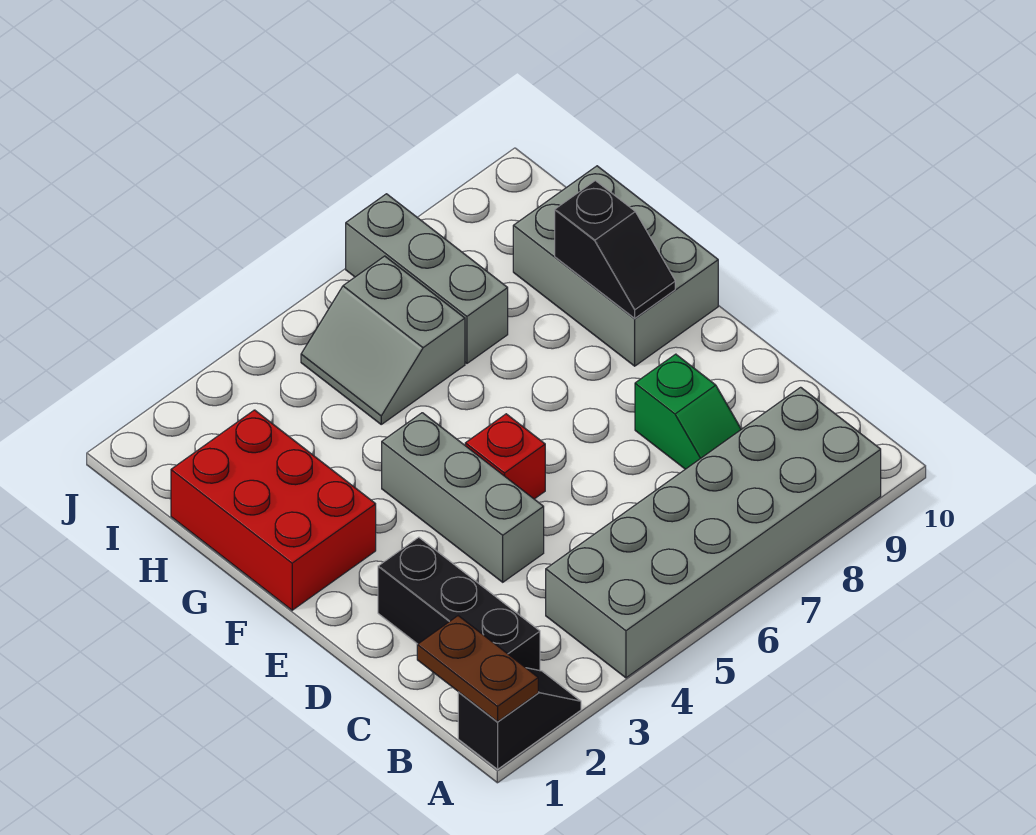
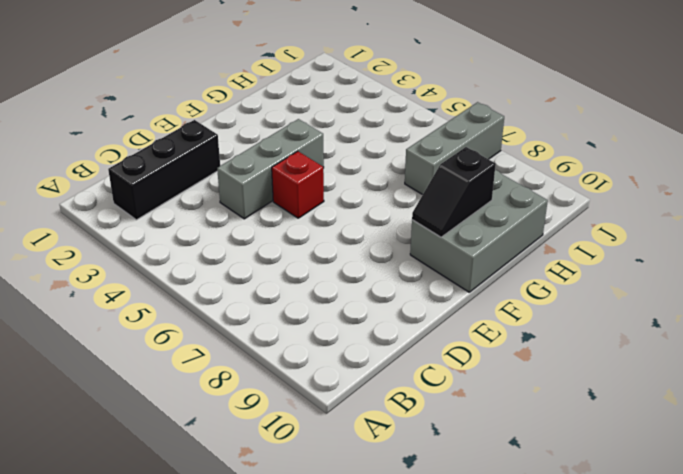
none -> black slope A1:A2 level 1 top 1
none -> grey brick A4:B9 level 1
none -> green slope C8:D8 level 1 top D

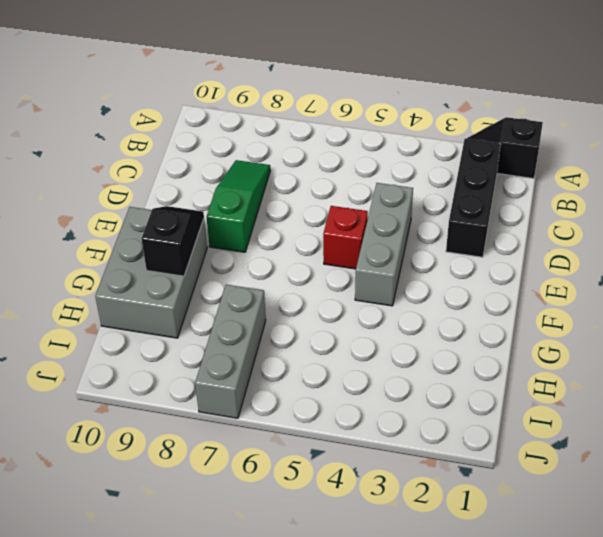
green slope C8:E8 level 1 top E -> green slope C8:D8 level 1 top D
none -> grey brick A4:B9 level 1
none -> red brick F1:H2 level 1
none -> grey slope H5:I6 level 1 top 6

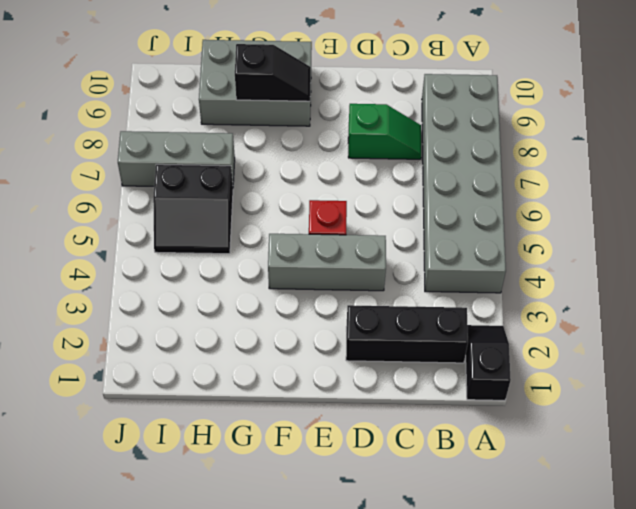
black slope H5:I6 level 1 top 6 -> grey slope H5:I6 level 1 top 6
none -> red brick F1:H2 level 1
none -> brown plate A1:B1 level 2

